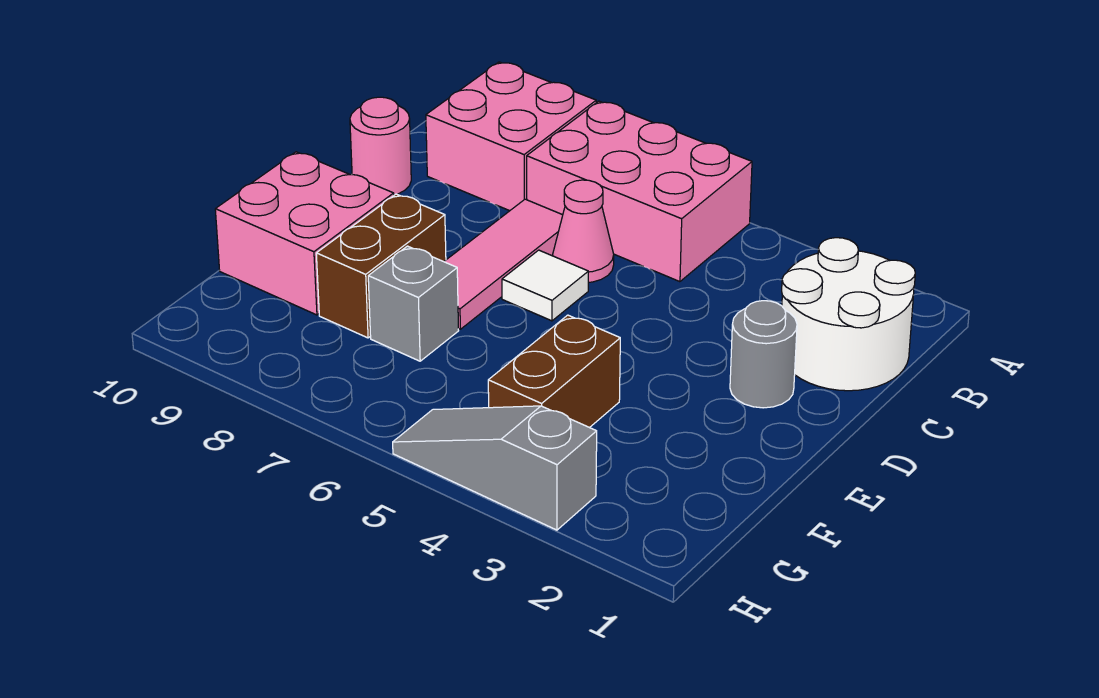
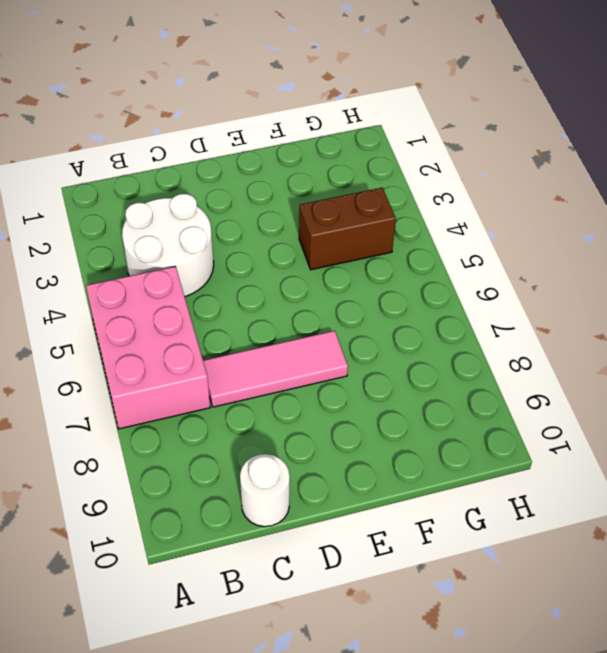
white round brick B3:C4 level 1 -> white round brick B1:C2 level 1
white round brick C10 level 1 -> pink round brick C10 level 1
none -> pink brick A8:B9 level 1
none -> pink cone C6 level 1
none -> grey round brick D2 level 1

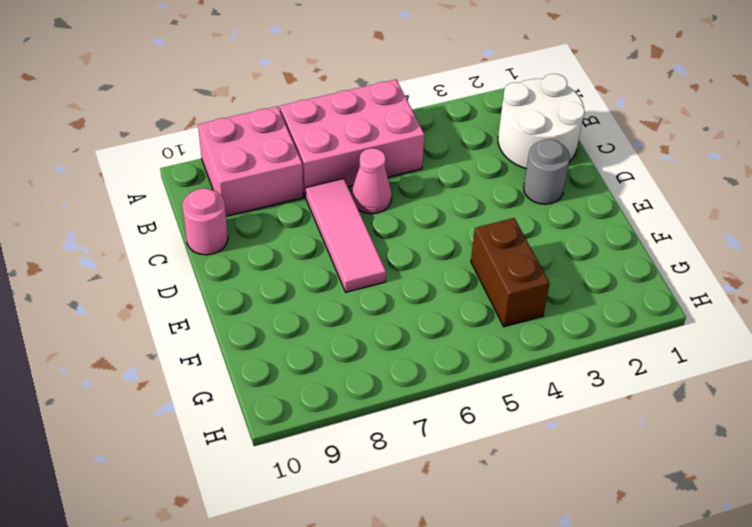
none -> white tile D6 level 1
none -> brown brick E8:F8 level 1
none -> pink brick E9:F10 level 1

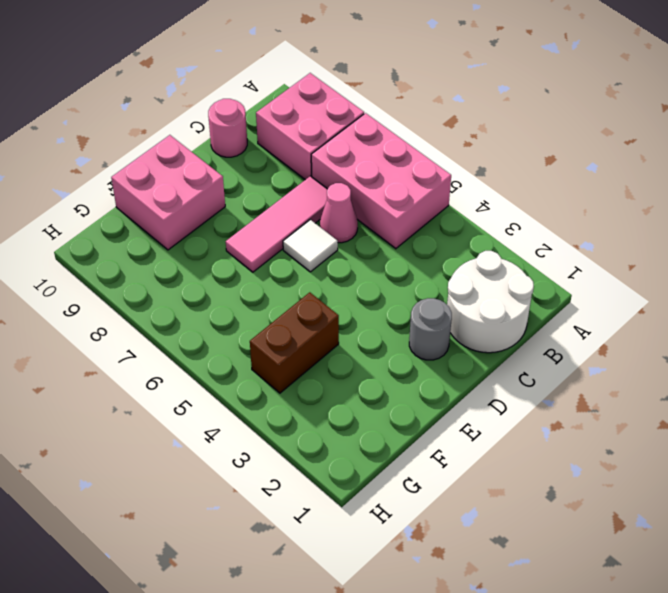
none -> brown brick E8:F8 level 1
none -> grey brick F7 level 1
none -> grey slope H3:H5 level 1 top 3

